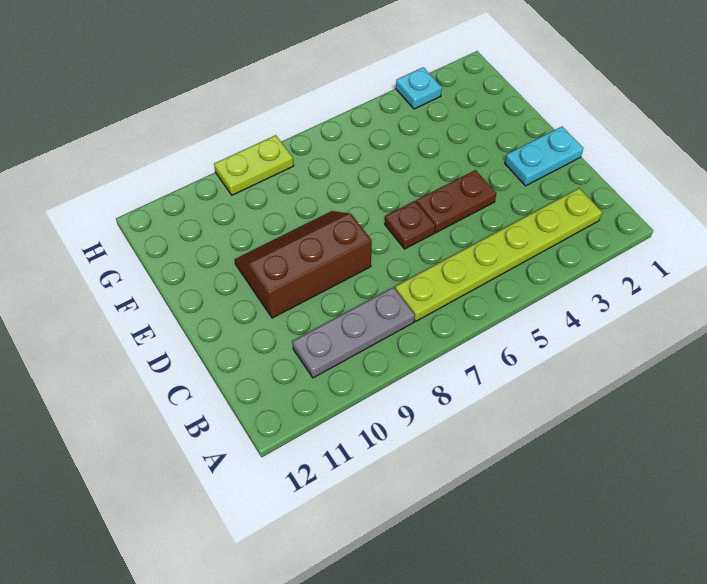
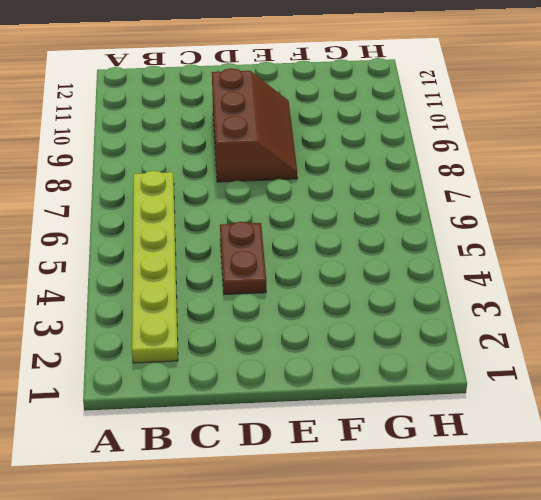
none -> grey plate B8:B10 level 1
none -> cyan plate D1:D2 level 1

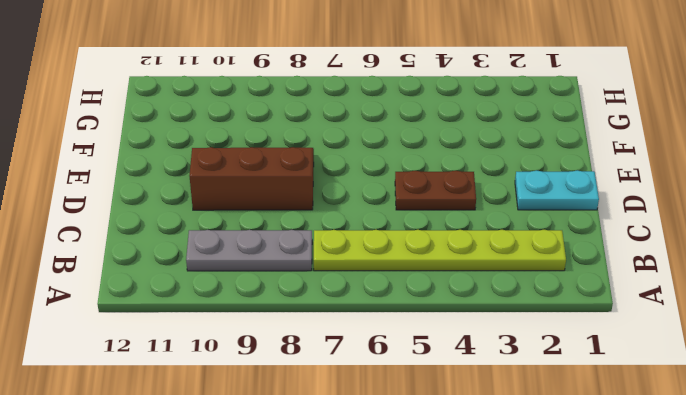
none -> brown plate D6 level 1
none -> cyan plate H3 level 1

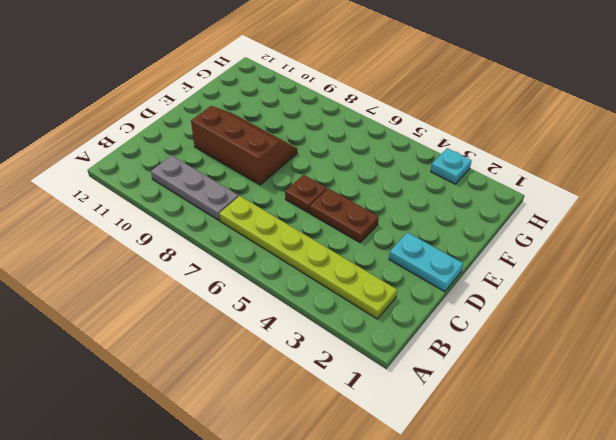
none -> lime plate H8:H9 level 1

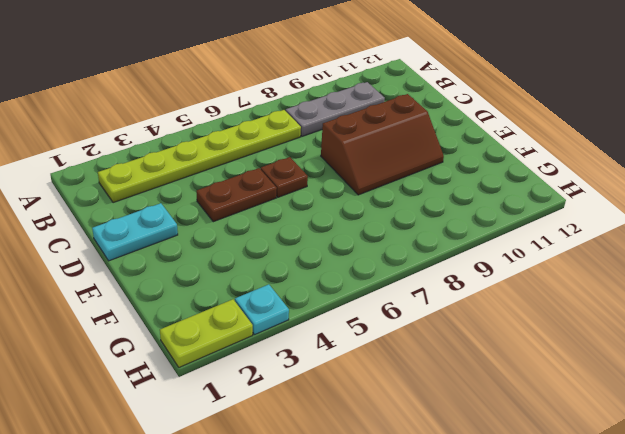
lime plate H1:H2 level 1 -> lime plate H8:H9 level 1

